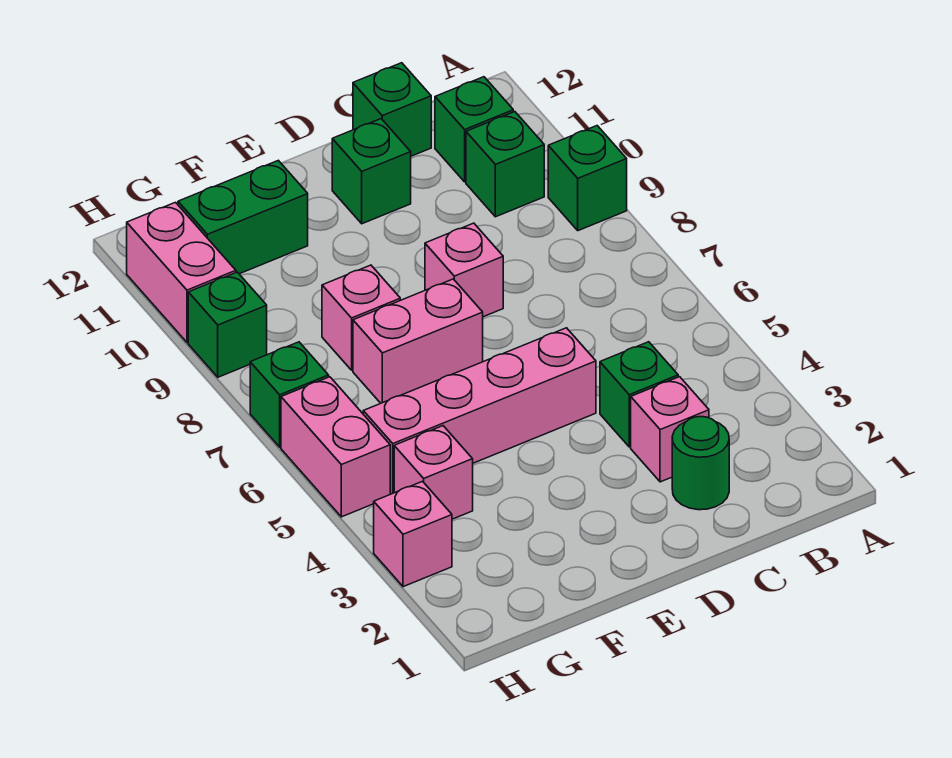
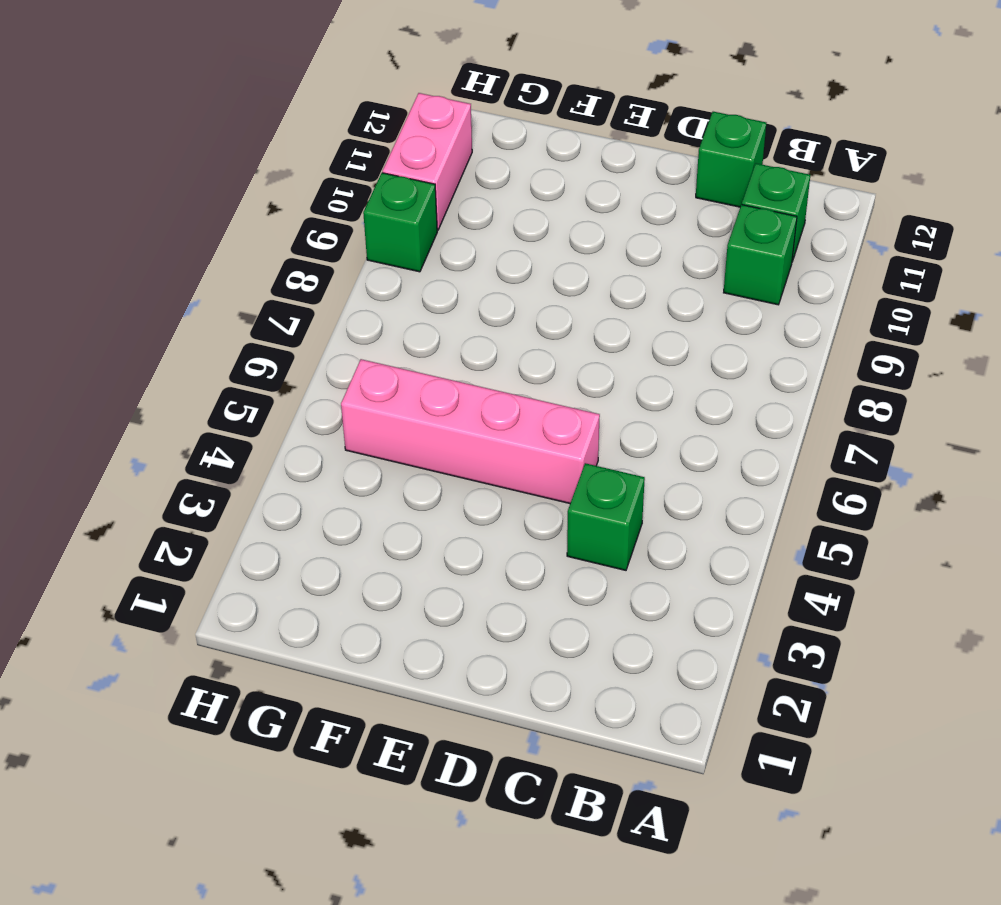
none -> green brick A9 level 1
none -> green round brick C2 level 1
none -> pink brick C3 level 1

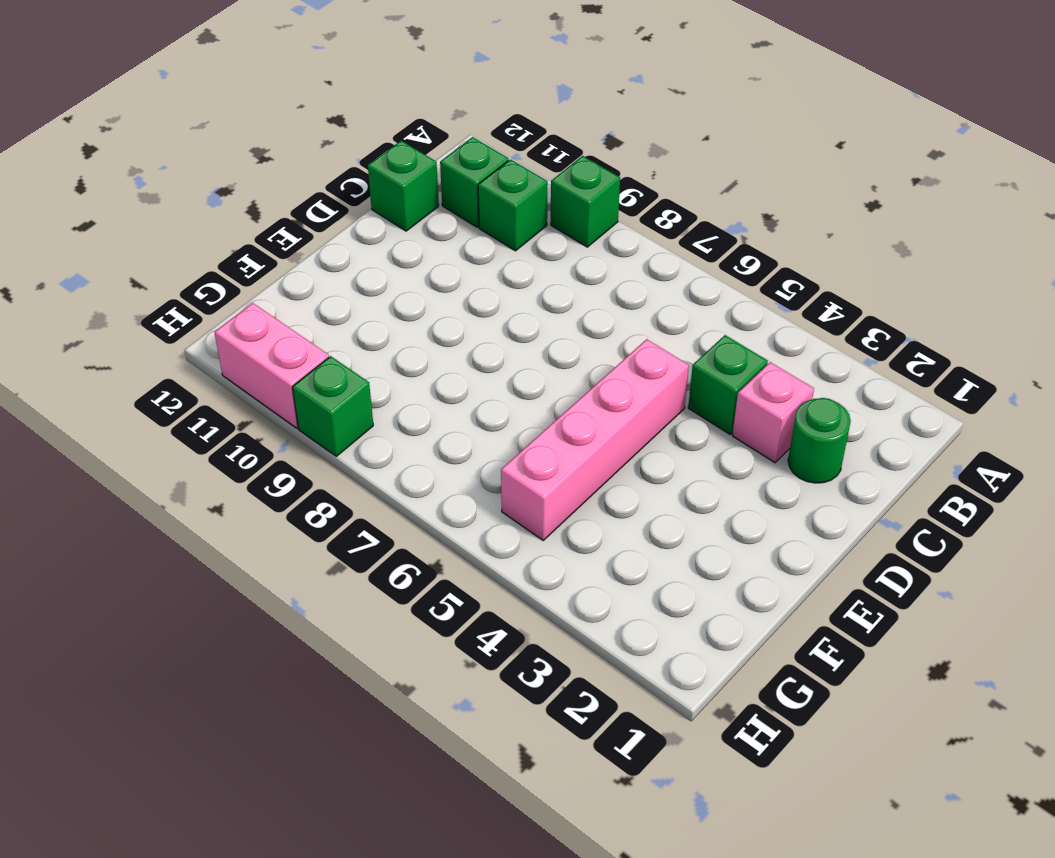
none -> pink brick D8 level 1
none -> green brick D11 level 1
none -> pink brick E7:F7 level 1

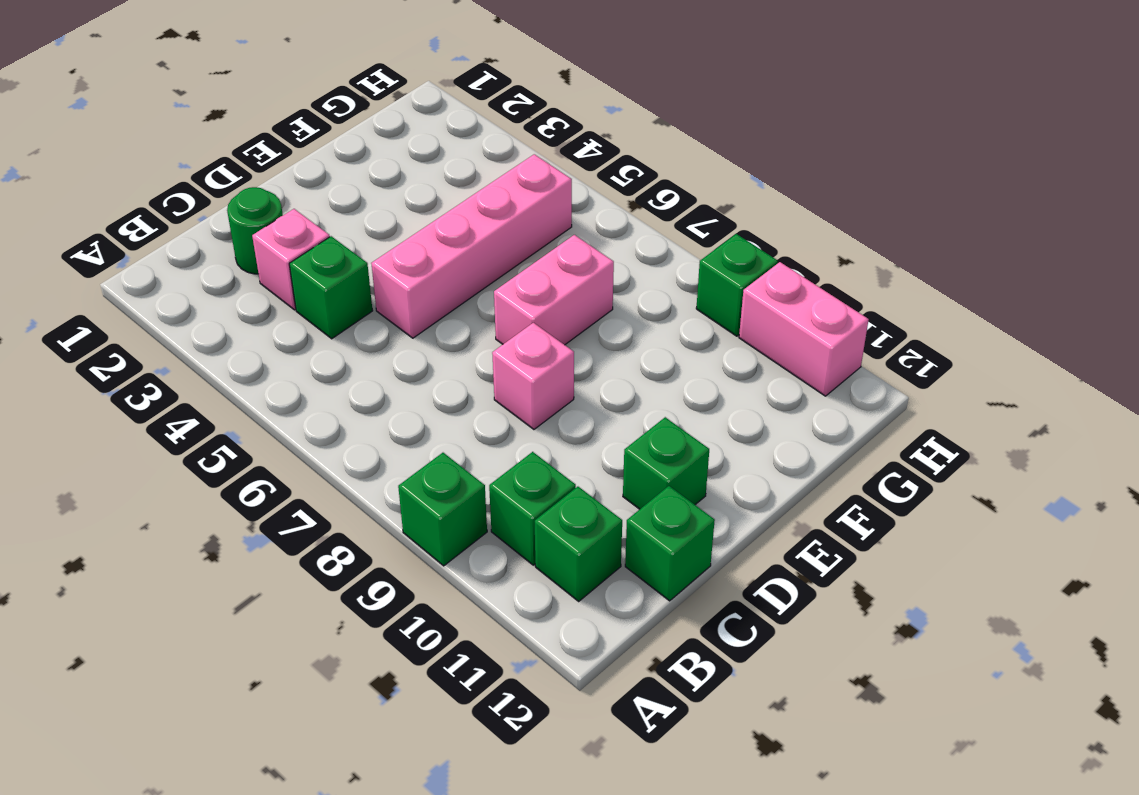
none -> pink brick F8 level 1
none -> green brick F11:G11 level 1
none -> pink brick G4 level 1

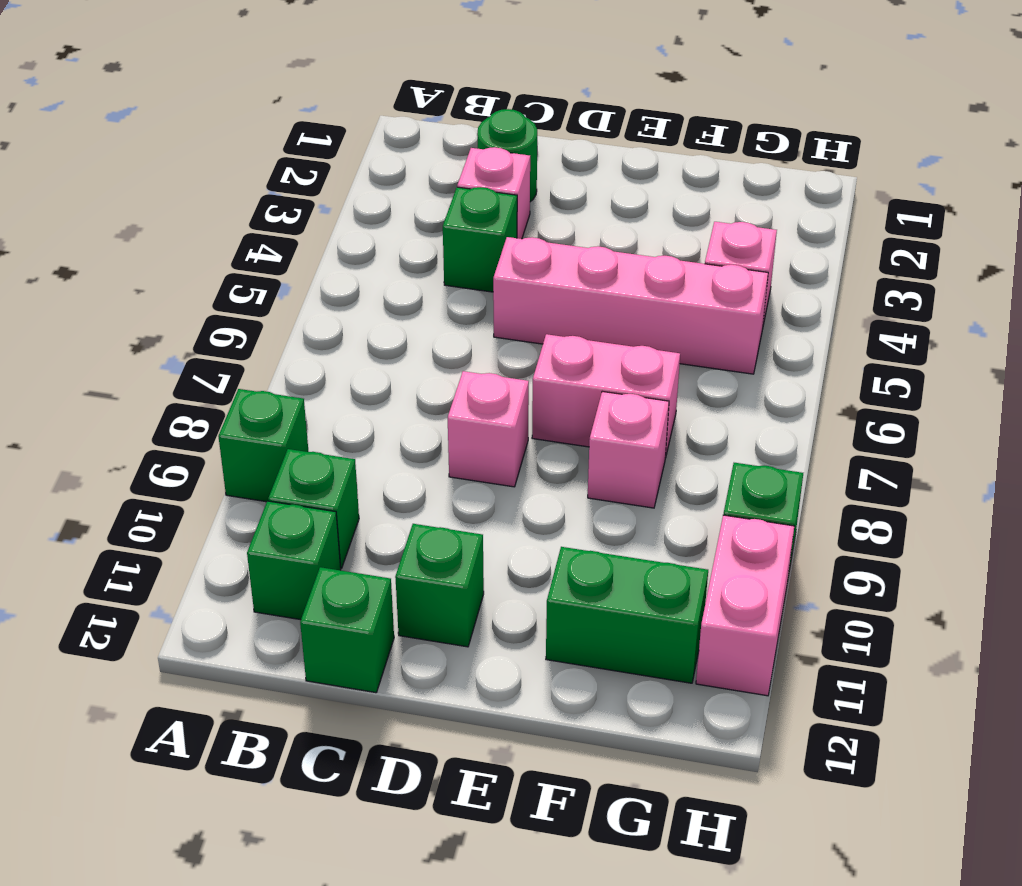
none -> pink brick H3 level 1
none -> pink brick H5:H6 level 1
none -> green brick H7 level 1

